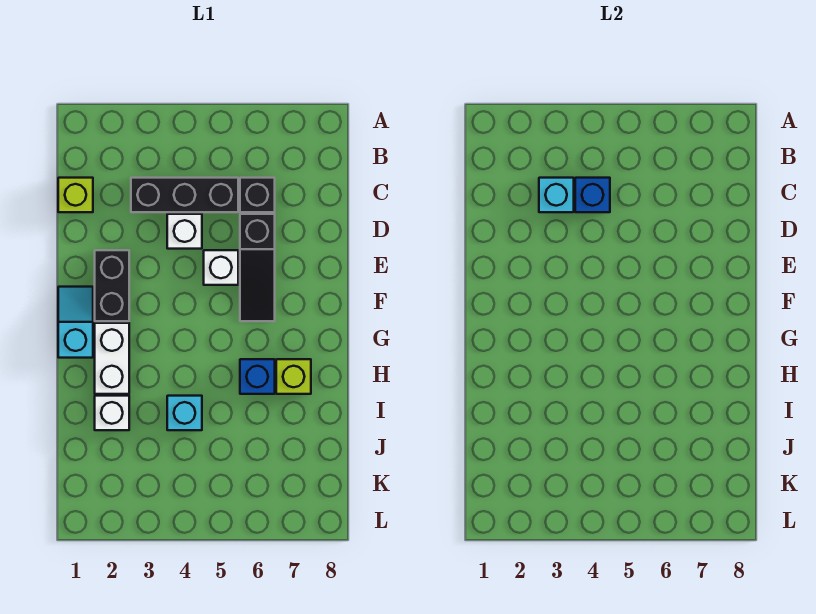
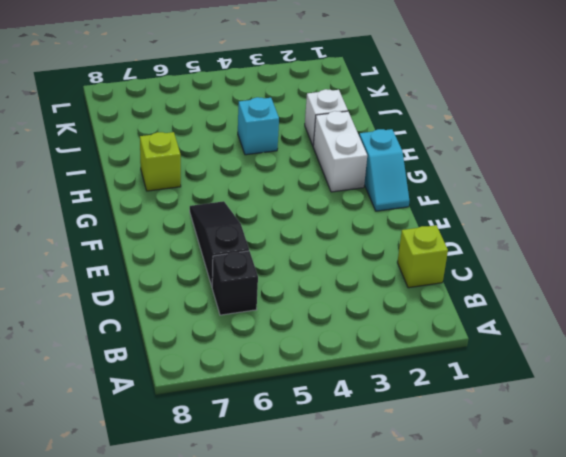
none -> black brick C3:C5 level 1
none -> white brick D4 level 1
none -> black brick E2:F2 level 1

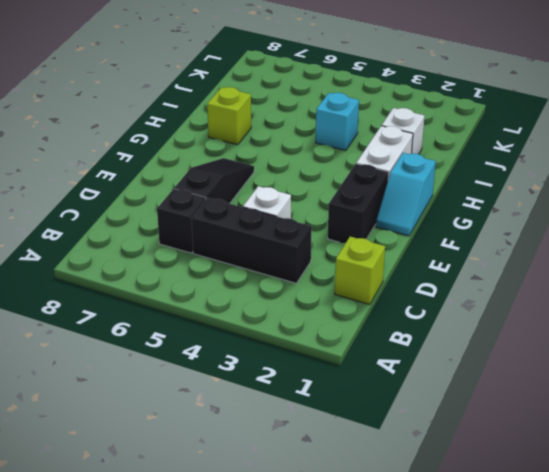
none -> white brick E5 level 1
none -> blue brick H6 level 1
none -> cyan brick C3 level 2

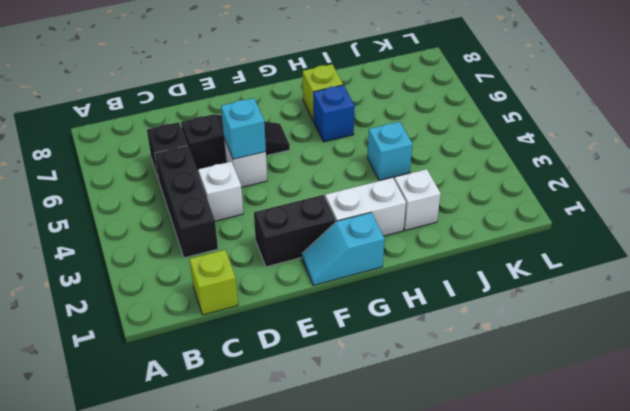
cyan brick E5 level 2 -> cyan brick C3 level 2
none -> blue brick C4 level 2

